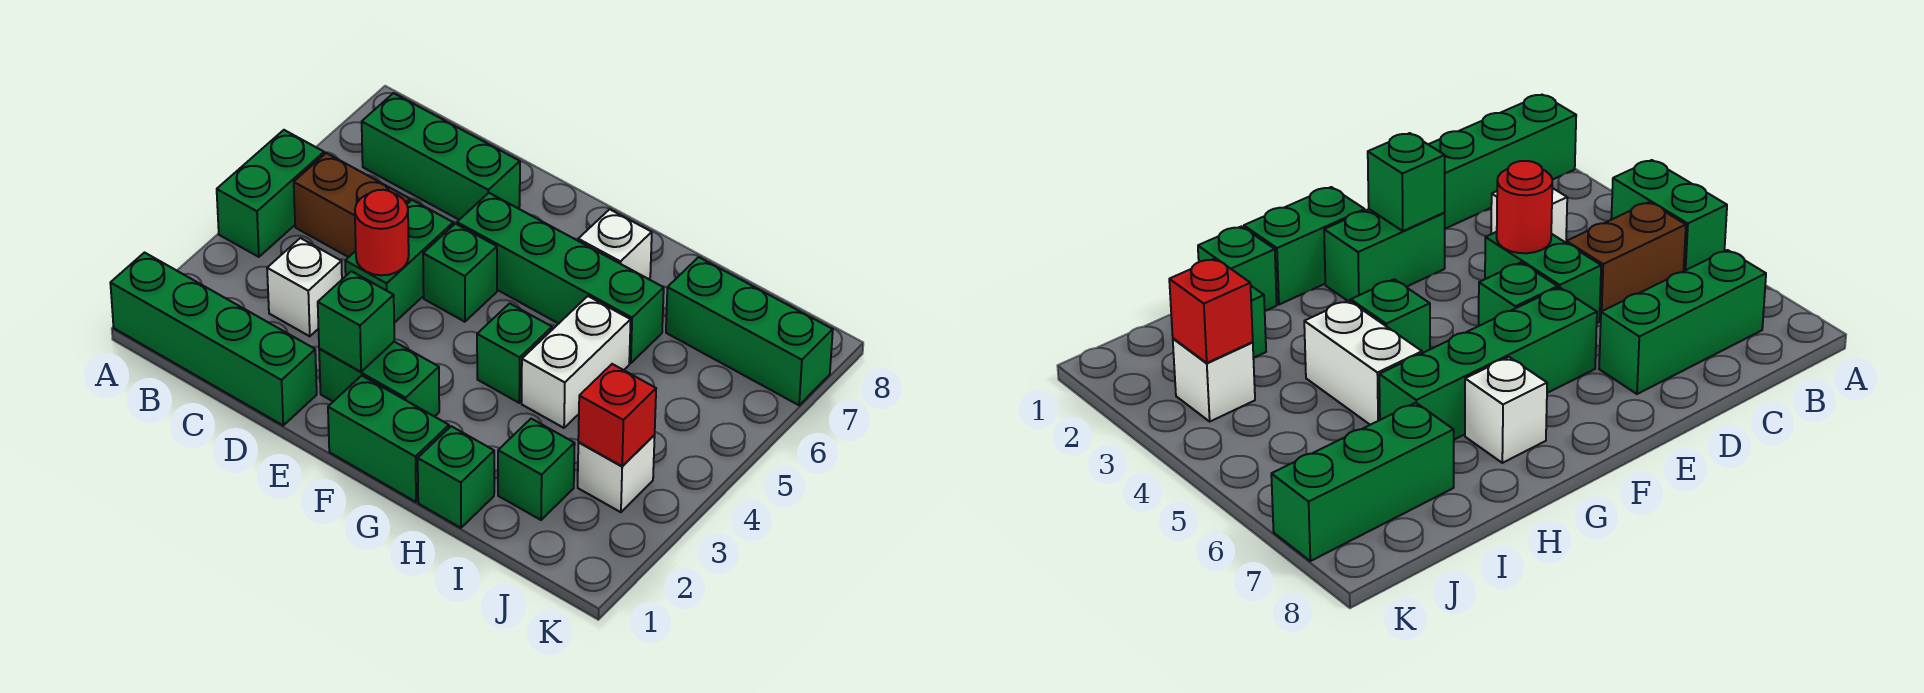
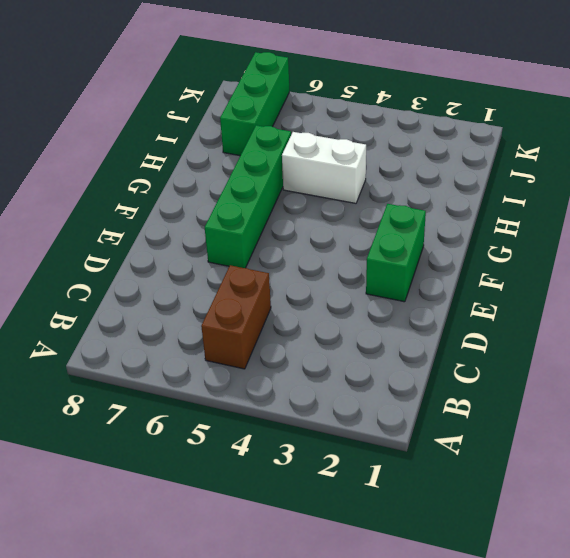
none -> green brick A1:D1 level 1
none -> green brick A4:A5 level 1
none -> green brick B7:D7 level 1

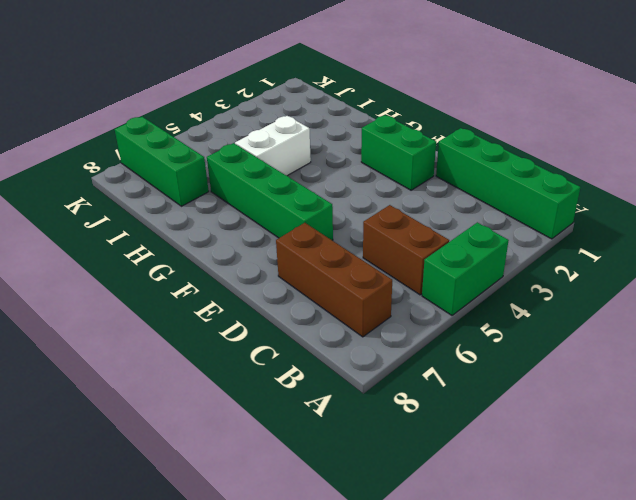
brown brick B7:D7 level 1 -> green brick B7:D7 level 1
none -> white brick C3 level 1
none -> green brick D4:D5 level 1
none -> green brick E5 level 1

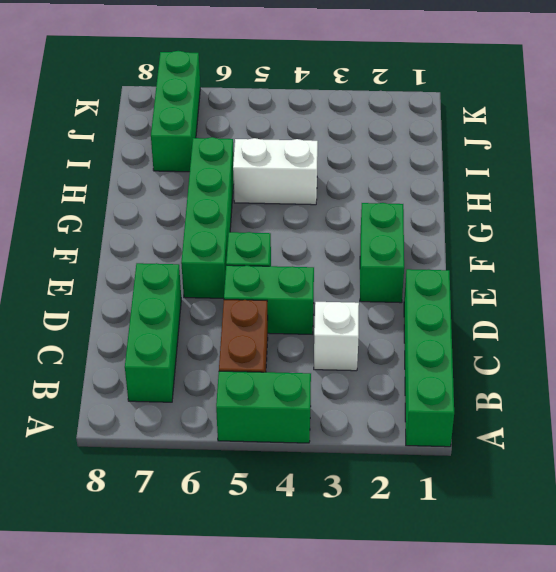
none -> green brick F1:G1 level 1
none -> green brick G4 level 1
none -> white brick G7 level 1

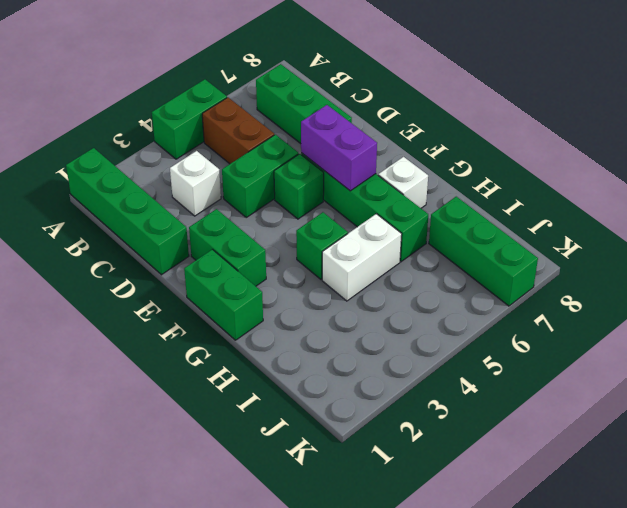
purple brick E6:F6 level 2 -> none
none -> green brick H1 level 1
none -> green brick I2 level 1
none -> white brick J3 level 1

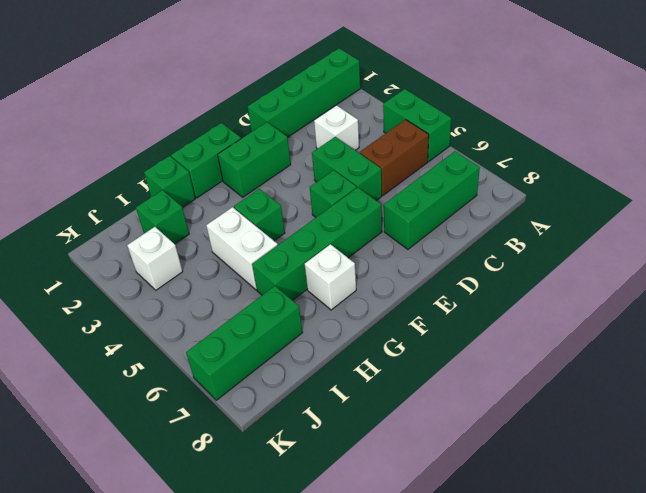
none -> red round brick D4 level 2
none -> green brick E2 level 2
none -> red brick J3 level 2

